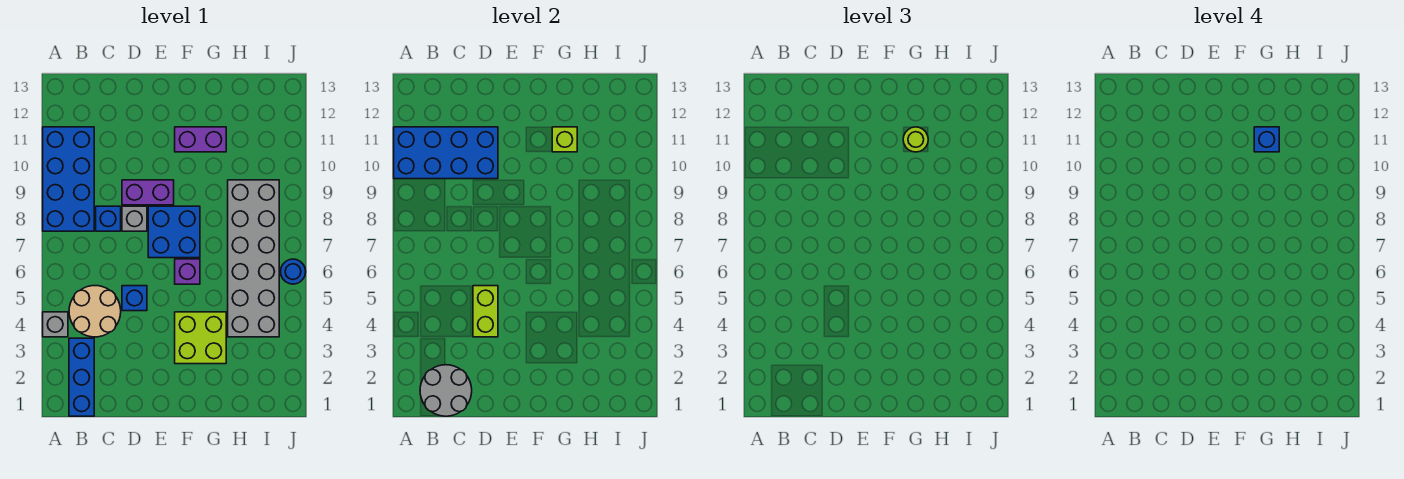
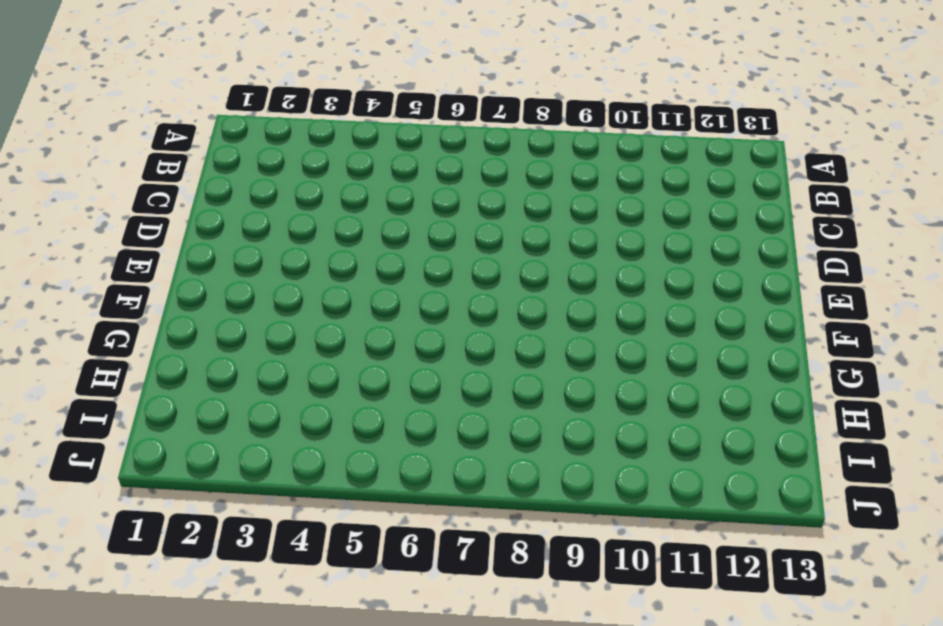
none -> grey brick A4 level 1
none -> blue brick A8:B11 level 1
none -> blue brick B1:B3 level 1

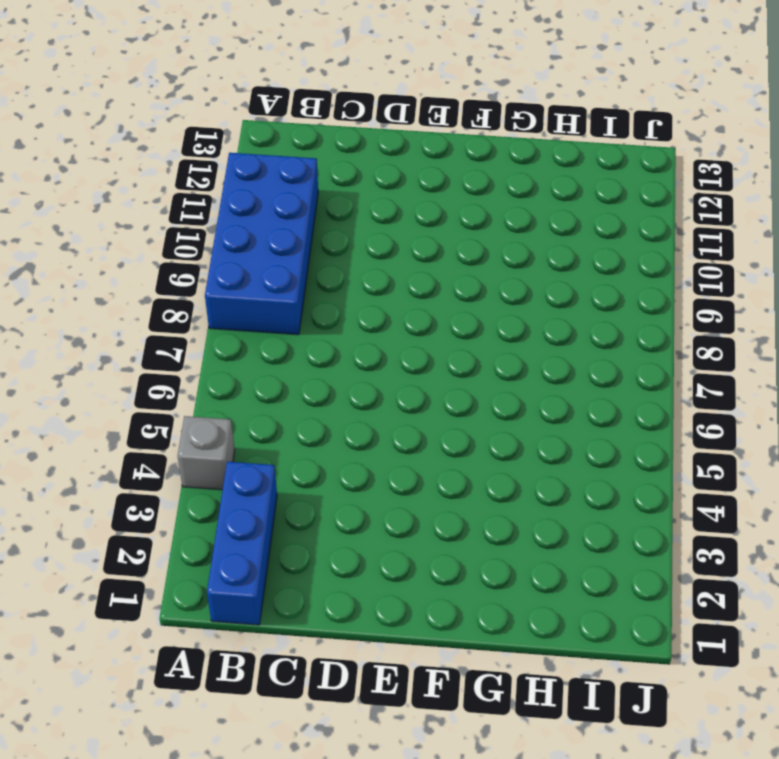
none -> tan round brick B4:C5 level 1
none -> blue brick C8 level 1
none -> blue brick D5 level 1

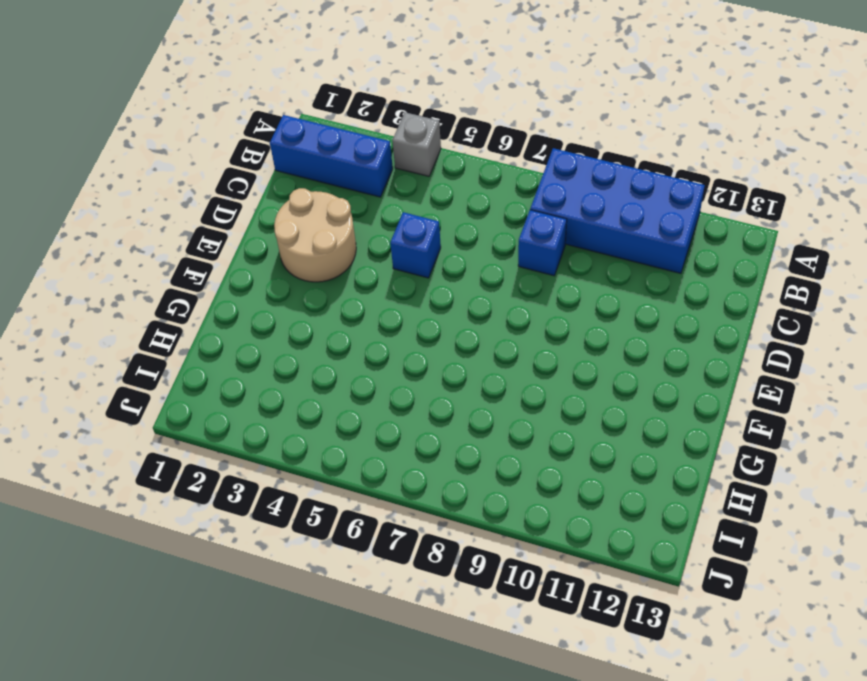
tan round brick D2:E3 level 1 -> tan round brick B4:C5 level 1
none -> grey brick D8 level 1
none -> purple brick D9:E9 level 1
none -> blue brick E7:F8 level 1

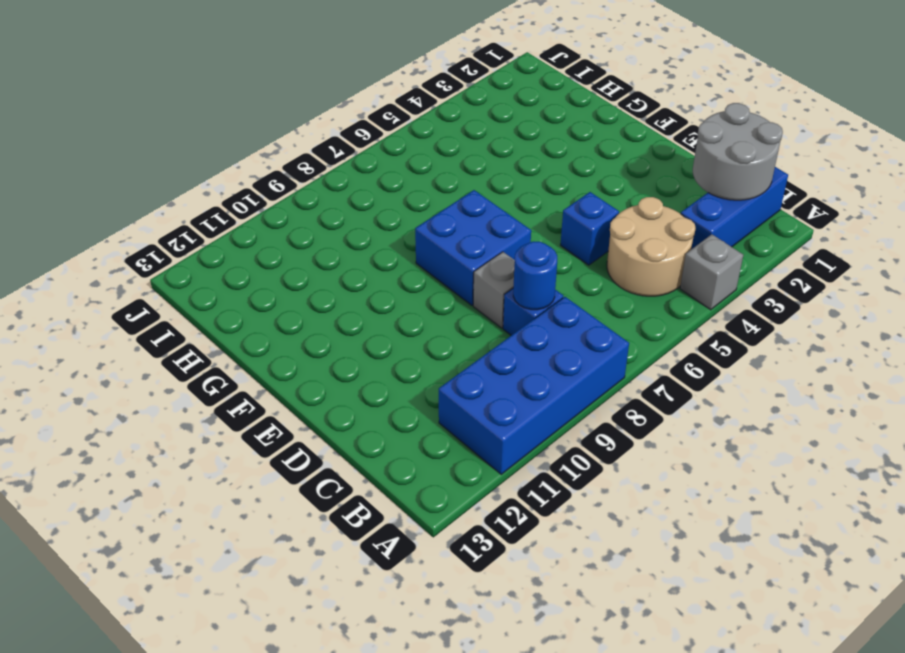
blue round brick C8 level 2 -> blue round brick J6 level 1
none -> purple brick D9:E9 level 1
none -> lime brick F3:G4 level 1
none -> purple brick F6 level 1

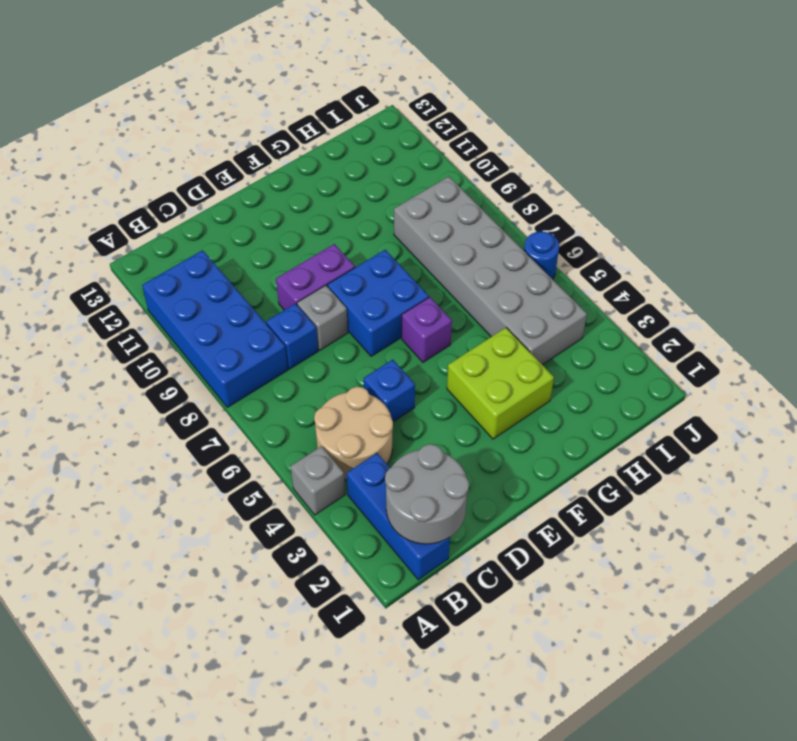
none -> purple brick F11:G11 level 1
none -> blue brick A10:D11 level 2
none -> lime brick D4:D5 level 2

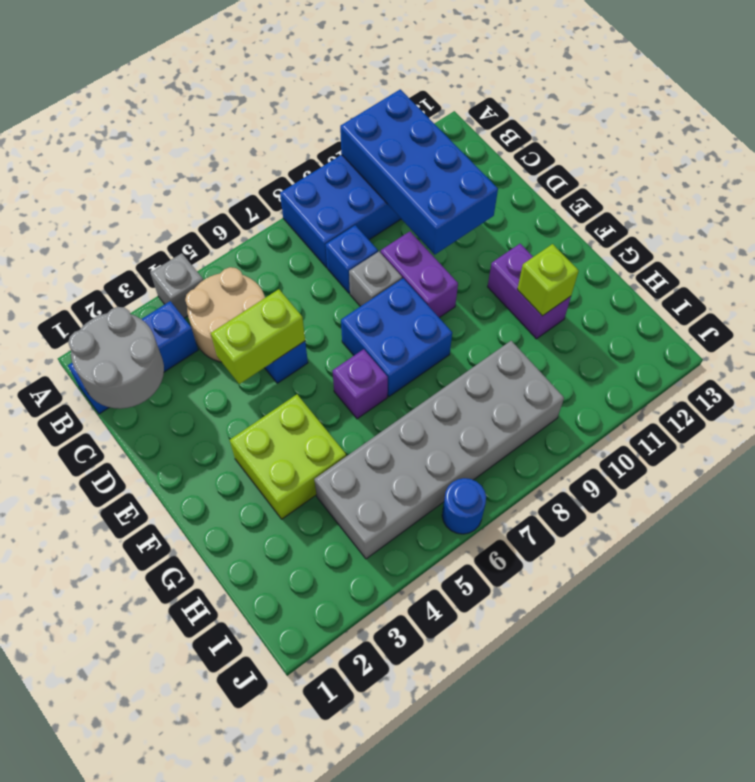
none -> lime round brick G11 level 3
none -> blue brick G11 level 4

